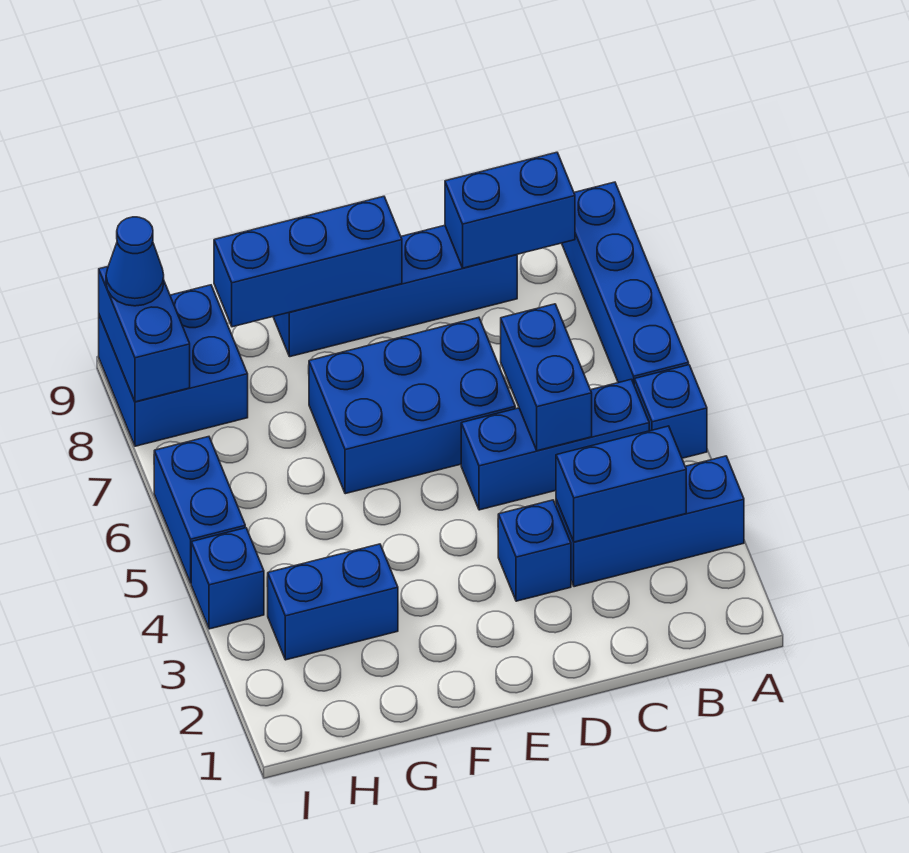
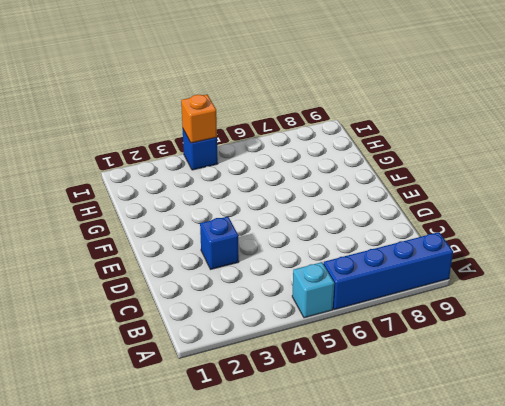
cyan brick A5 level 1 -> blue brick A5 level 1
orange brick I4 level 2 -> none
none -> blue brick A3:C3 level 1
none -> blue brick B5:D5 level 1
none -> blue brick C9:F9 level 1

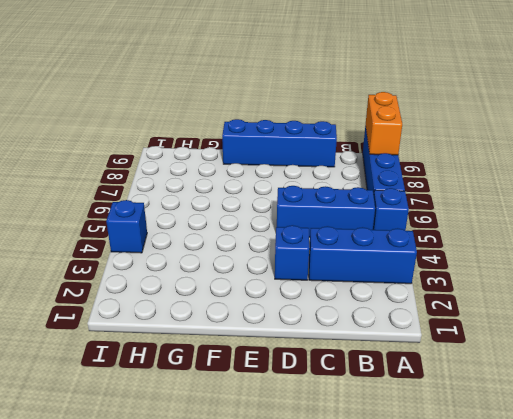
orange brick A8:A9 level 2 -> none
none -> blue brick D6:F7 level 1
none -> blue brick G3:H3 level 1
none -> blue brick H8:I9 level 1

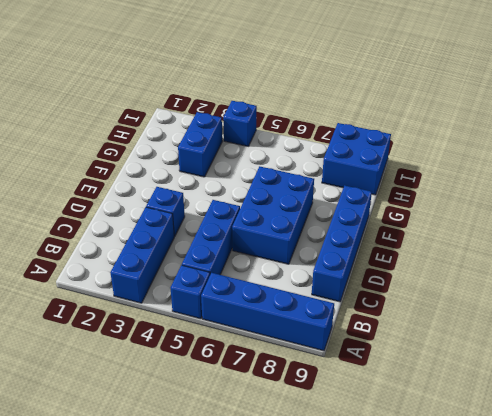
none -> blue brick I5:I6 level 1
none -> blue brick B3:C3 level 2
none -> blue brick B9:C9 level 2

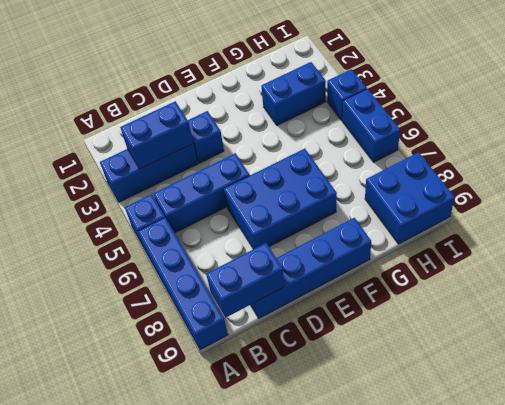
none -> blue brick C5:C6 level 2
none -> blue brick E9:G9 level 2
none -> blue brick I8:I9 level 2

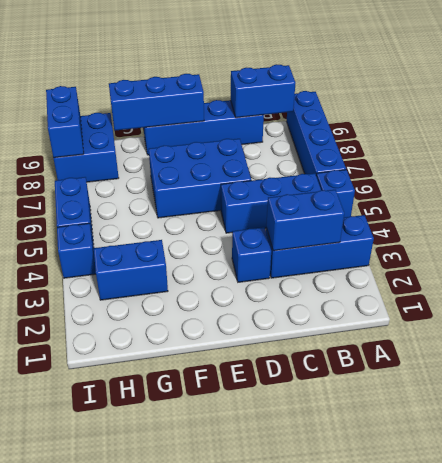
none -> blue brick C5:C6 level 2
none -> blue cone I9 level 3

